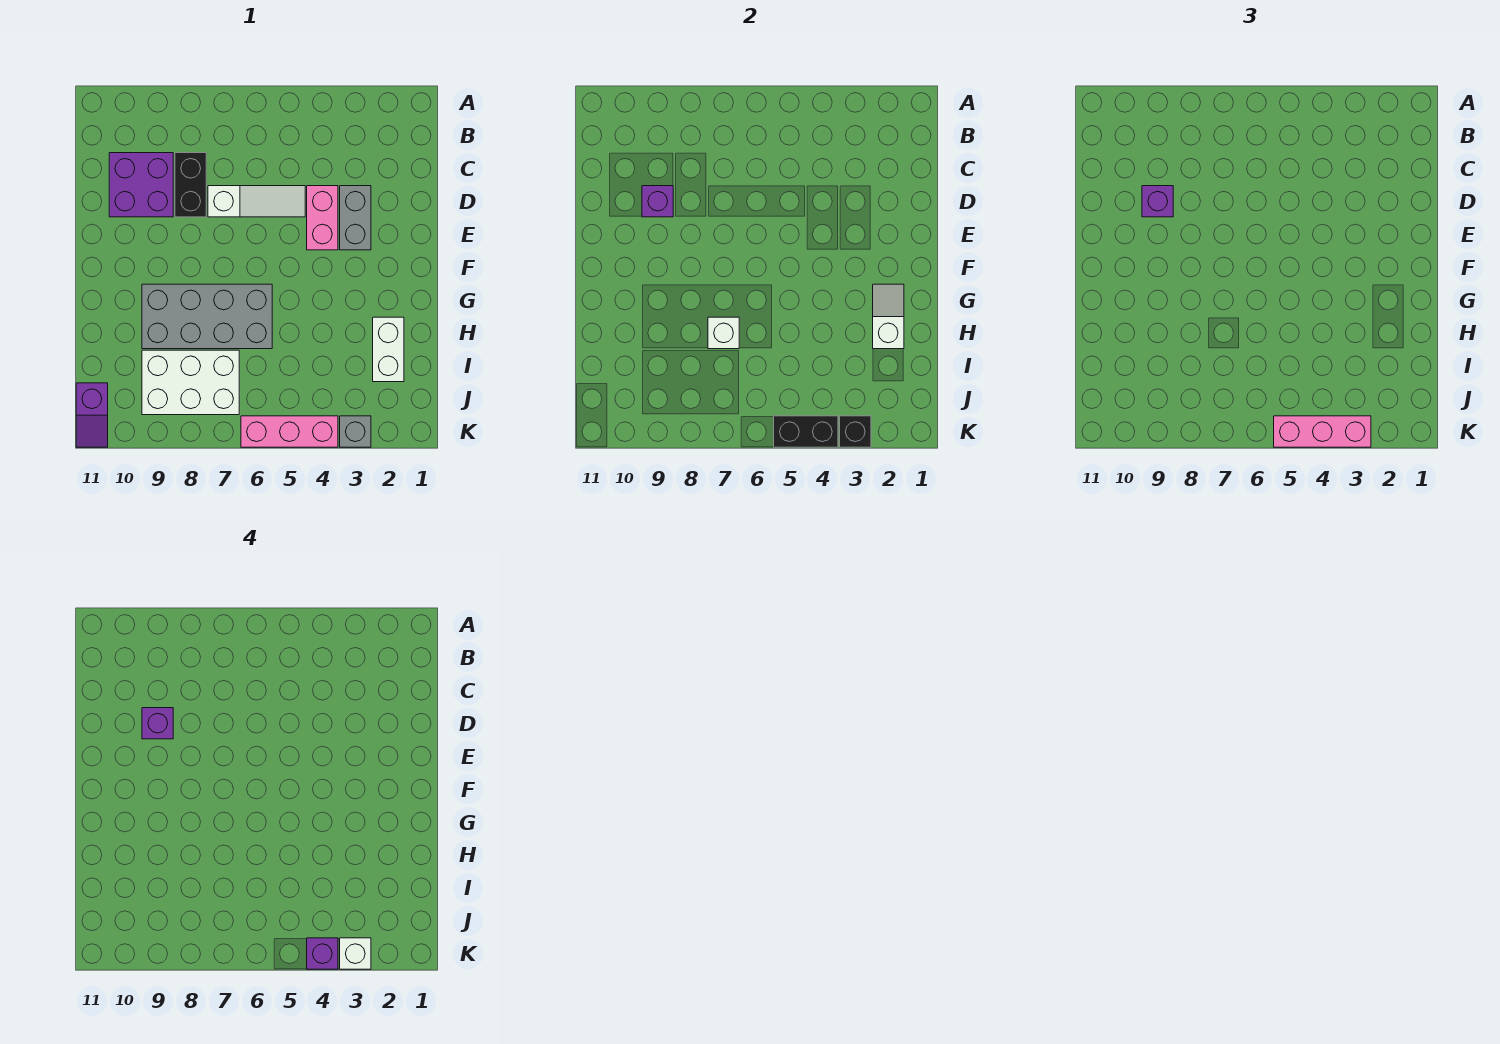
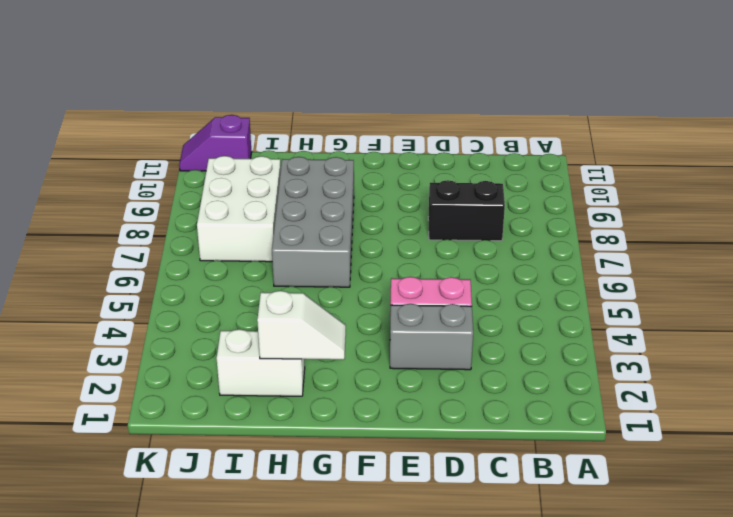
none -> purple brick C9:D10 level 1
none -> white slope D5:D7 level 1 top 7
none -> grey brick K3 level 1

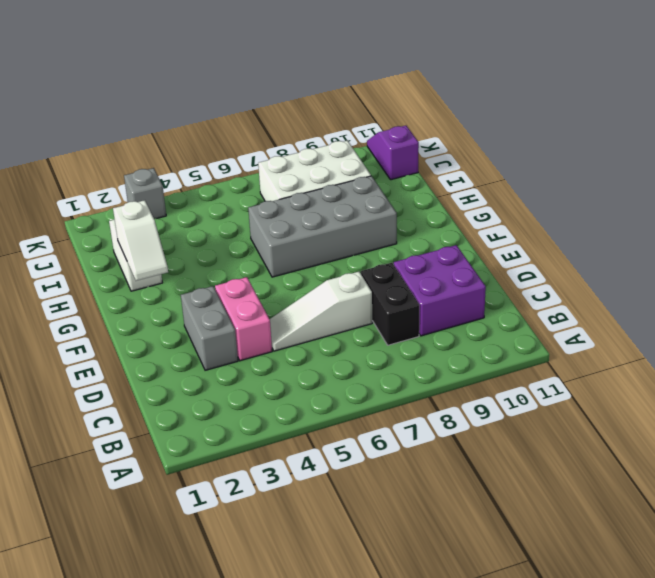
none -> pink brick K4:K6 level 1
none -> purple brick D9 level 2
none -> white brick H7 level 2

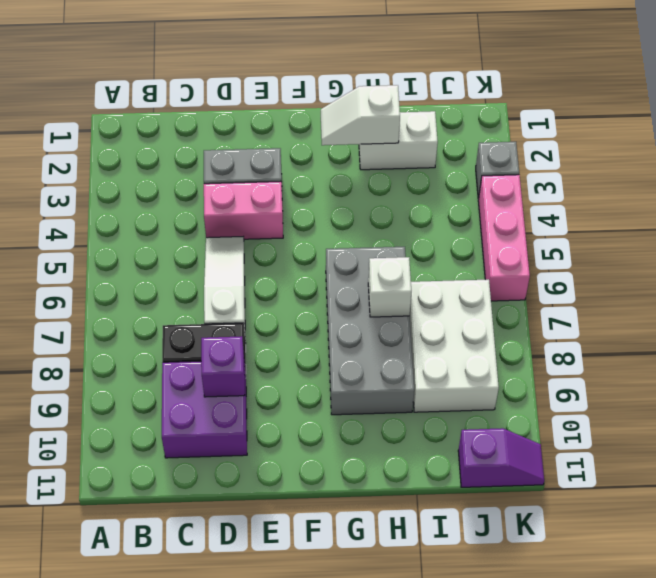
none -> black brick K3 level 2
none -> black brick K4:K5 level 2
none -> purple brick D9 level 3

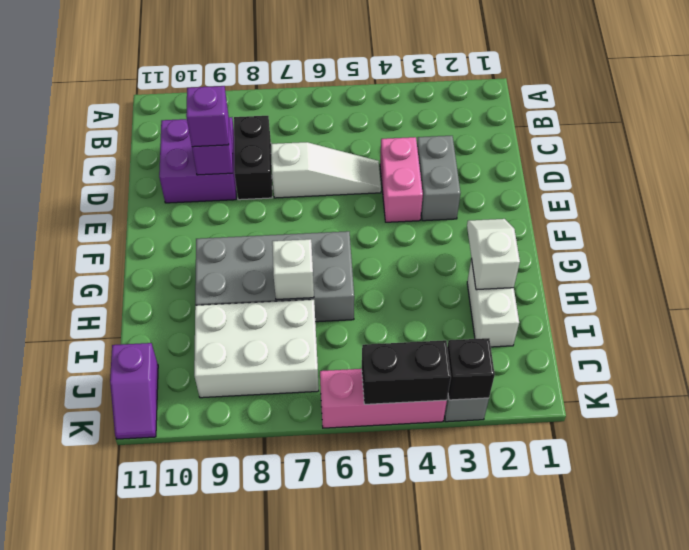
none -> pink brick K3:K5 level 3
none -> purple brick D9 level 4
none -> white brick K3 level 4

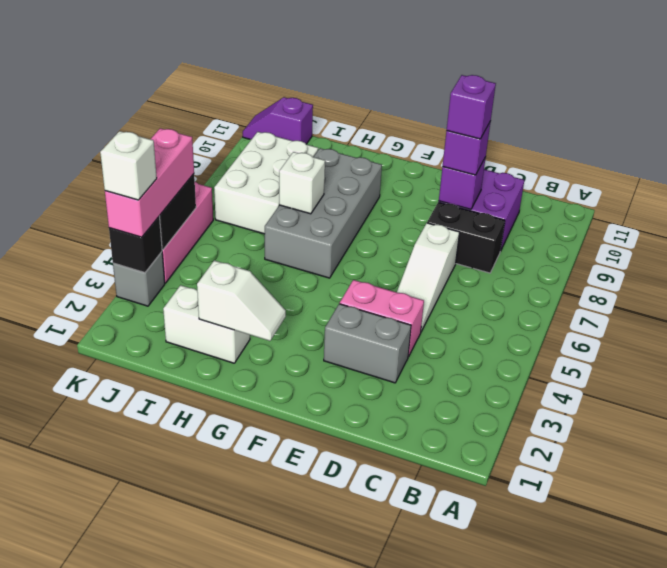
none -> purple brick K4 level 4

